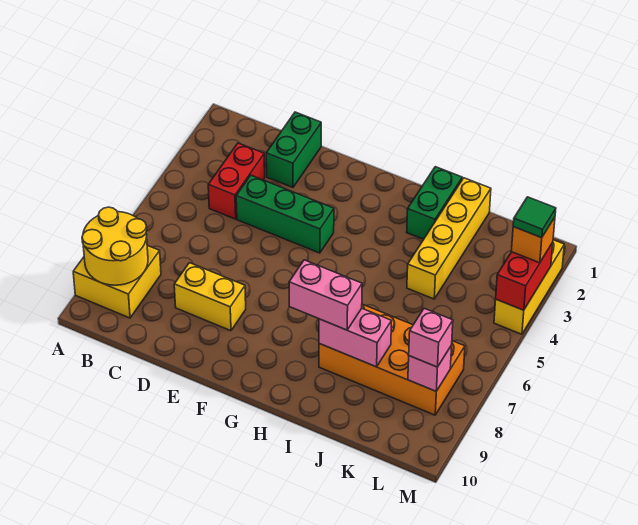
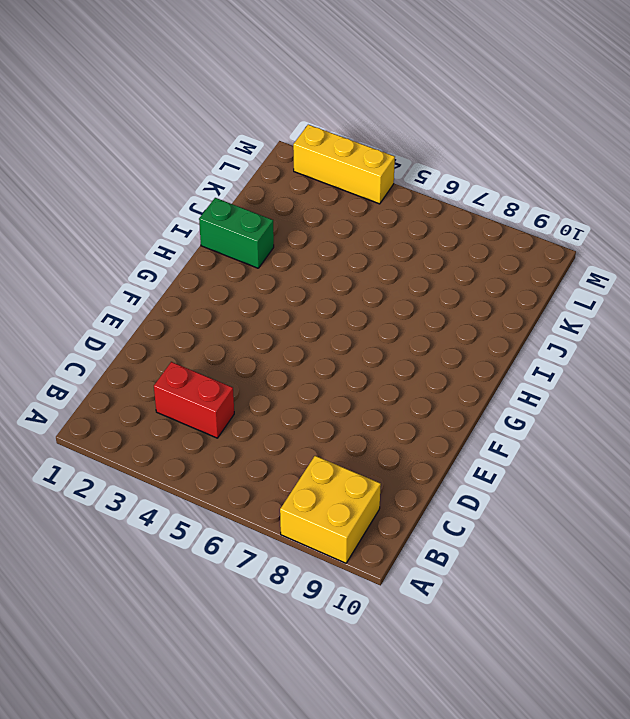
none -> green brick D1:D2 level 1
none -> green brick D4:F4 level 1
none -> yellow brick D8:E8 level 1

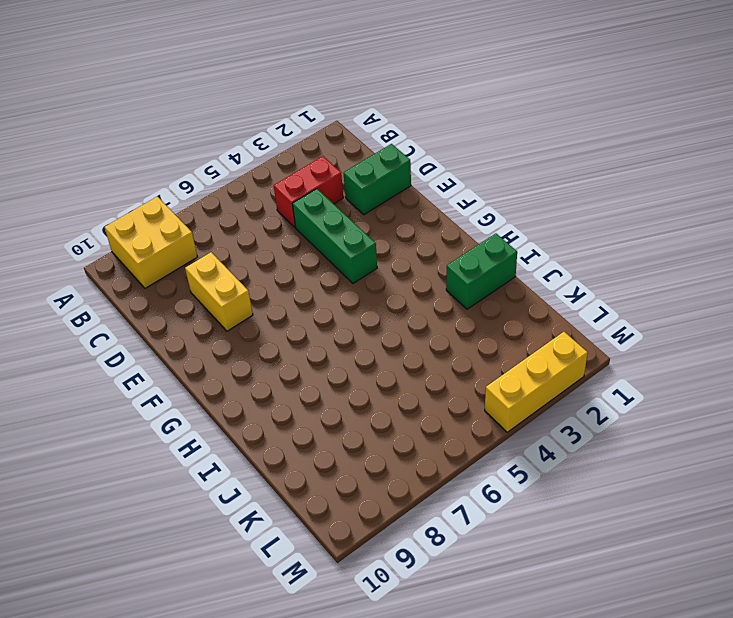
none -> orange brick I7:L8 level 1
none -> yellow brick J1:J4 level 1
none -> yellow round brick A8:B9 level 2

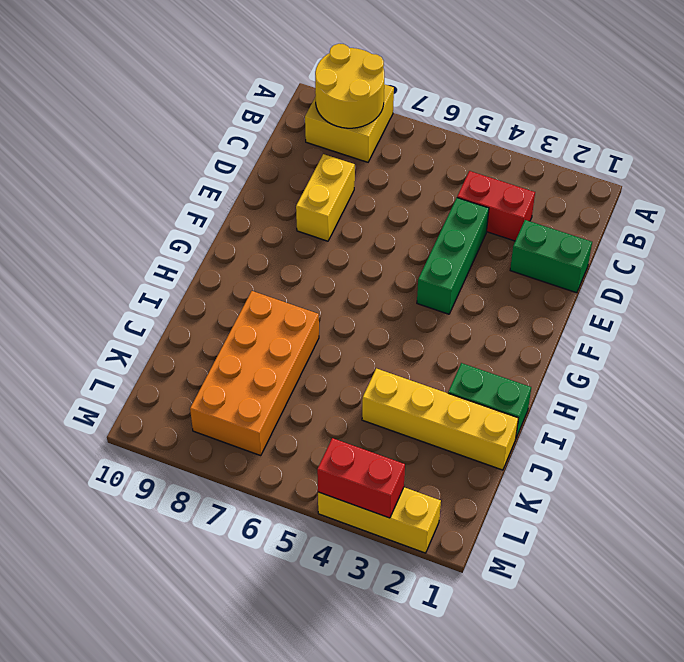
none -> pink brick I8:J8 level 2
none -> pink brick L8 level 2
none -> pink brick H8:I8 level 3

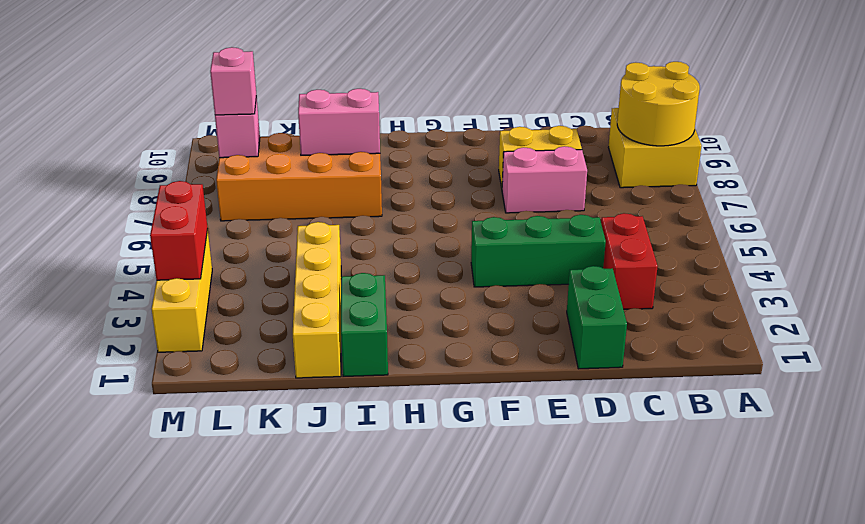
pink brick D7:E7 level 1 -> pink brick H8:I8 level 3
none -> orange brick M3 level 3
none -> green tile M3 level 4

